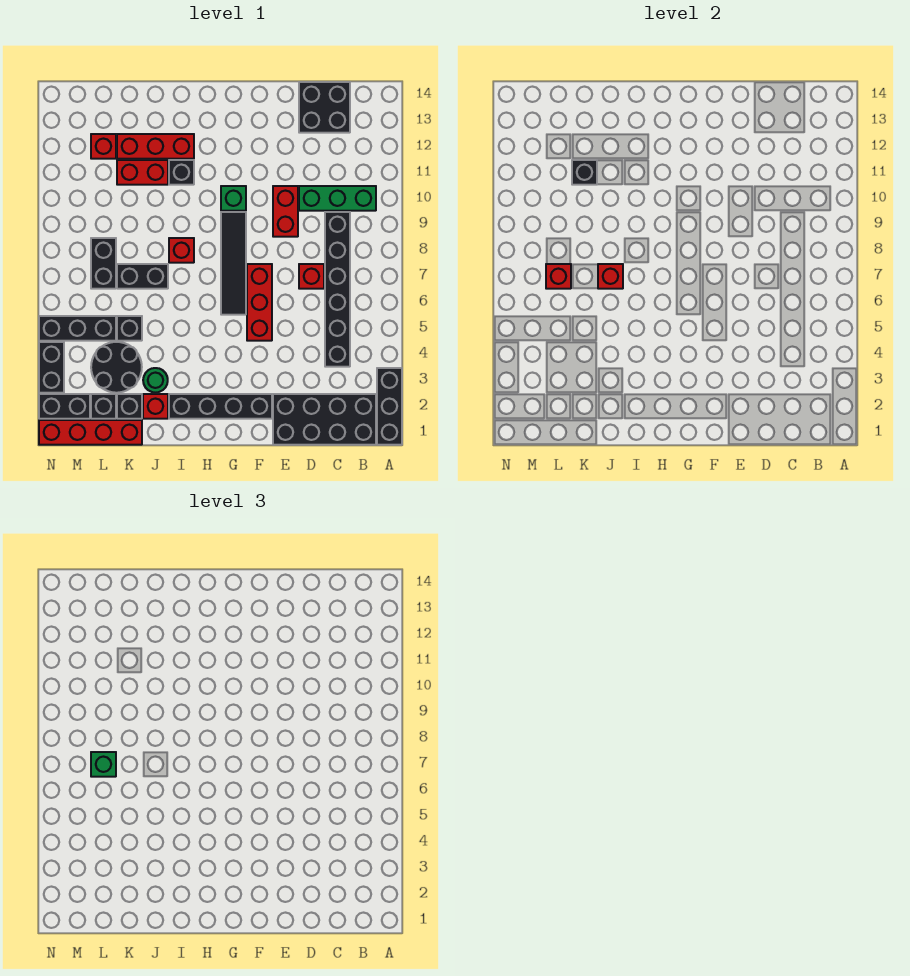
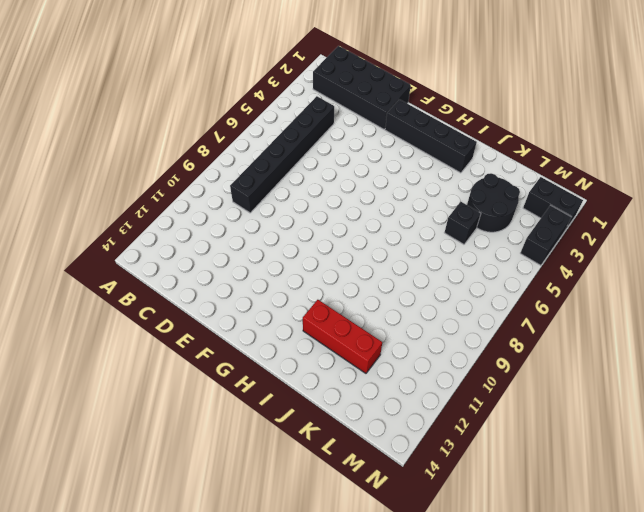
none -> black brick A1:A3 level 1
none -> green brick B10:D10 level 1
none -> black brick C13:D14 level 1
none -> red brick D7 level 1

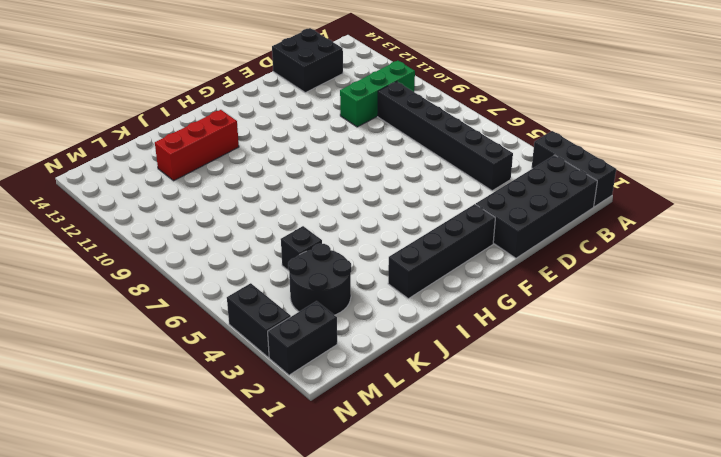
none -> red brick D7 level 1
none -> red brick E9:E10 level 1
none -> red brick F5:F7 level 1
none -> black tile G6:G9 level 1

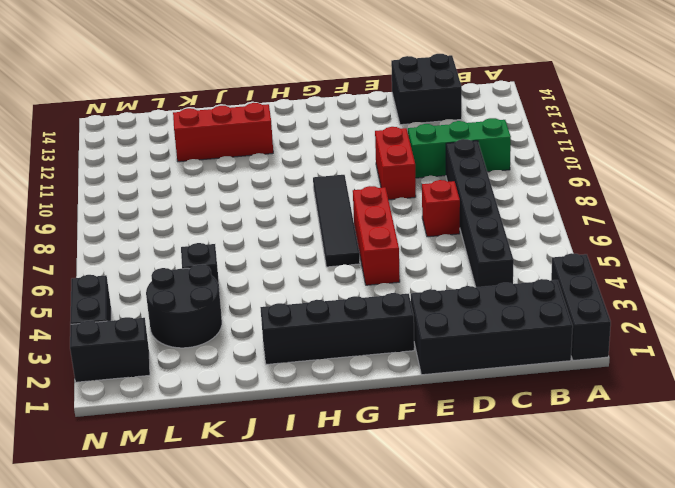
none -> green brick G10 level 1
none -> red brick I8 level 1
none -> black brick I11 level 1
none -> red brick J2 level 1

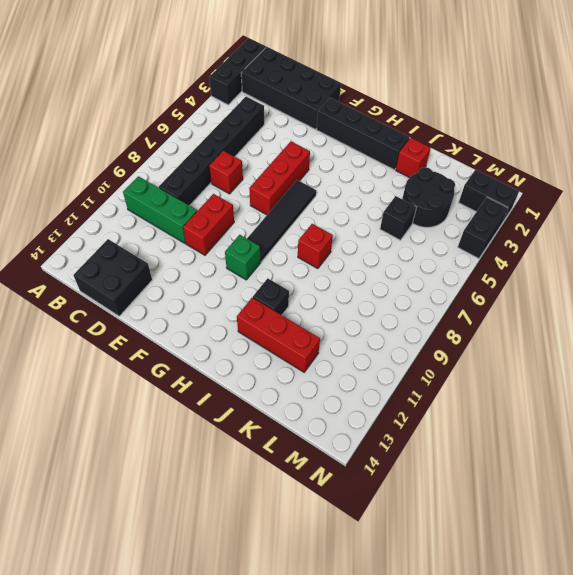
none -> green round brick J3 level 1
none -> black brick J7:K7 level 1
none -> red brick J11:K11 level 1
none -> red brick K1:N1 level 1

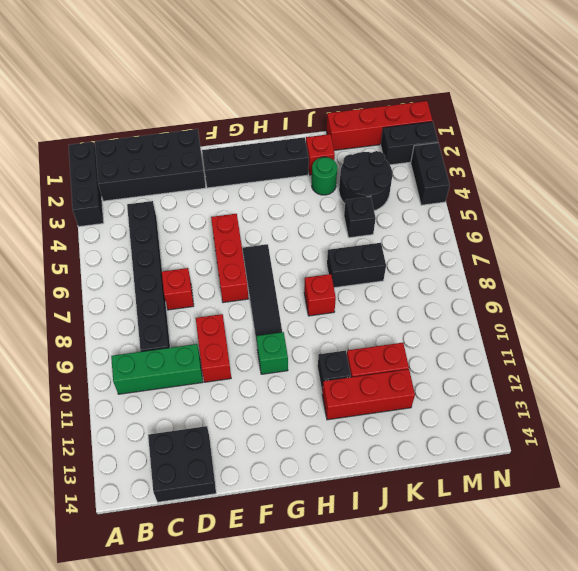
none -> black brick K2 level 1
none -> black brick L2 level 1
none -> black brick L5:N5 level 1
none -> black brick L7:L8 level 1

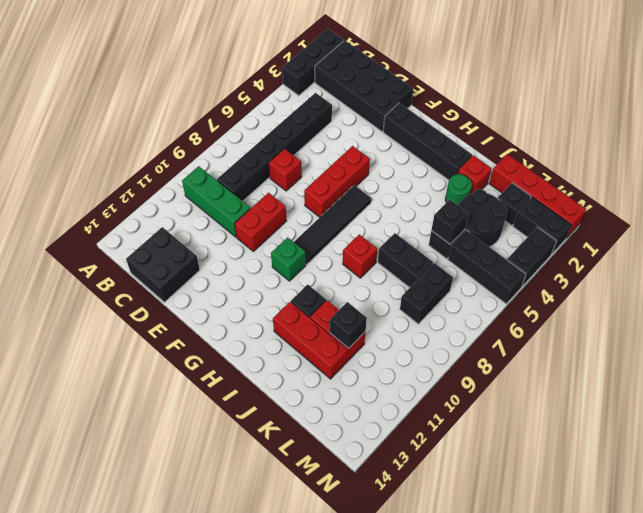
black brick K5 level 2 -> black brick K2 level 1
none -> red brick L12 level 1
none -> red brick J7 level 2
none -> red brick L7 level 2
none -> green brick L7 level 3

